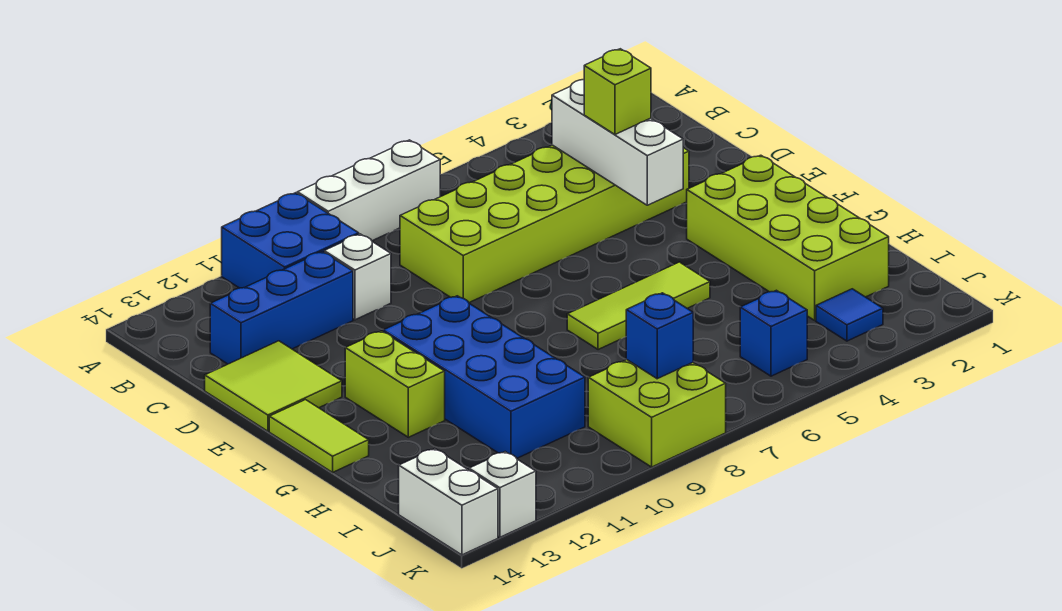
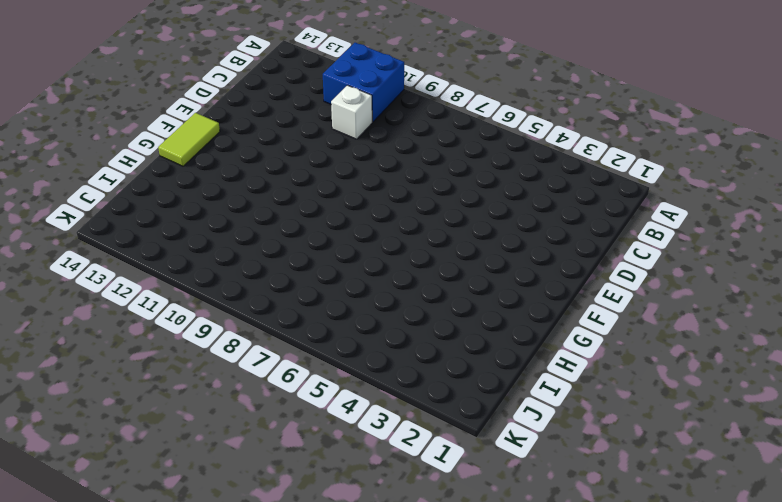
none -> white brick A7:A9 level 1
none -> lime brick C3:D8 level 1
none -> blue brick C11:C13 level 1

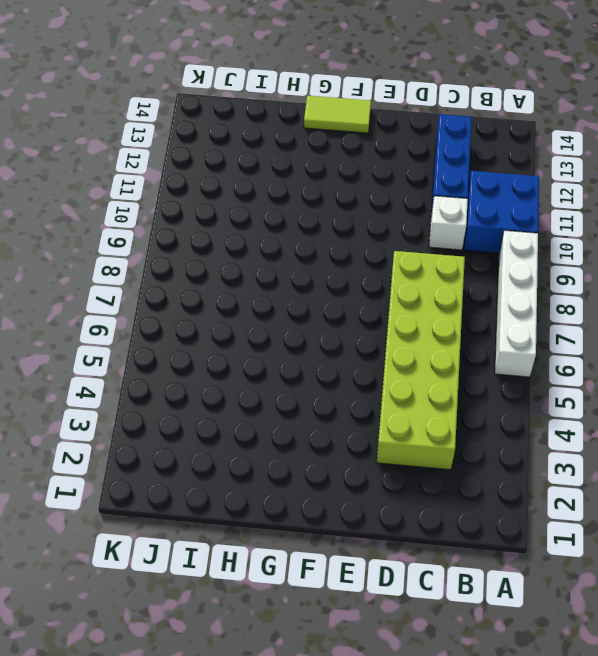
white brick A6:A9 level 1 -> white brick A7:A9 level 1
none -> lime tile D13:E14 level 1
none -> lime brick F2:I3 level 1
none -> blue brick F10:I11 level 1

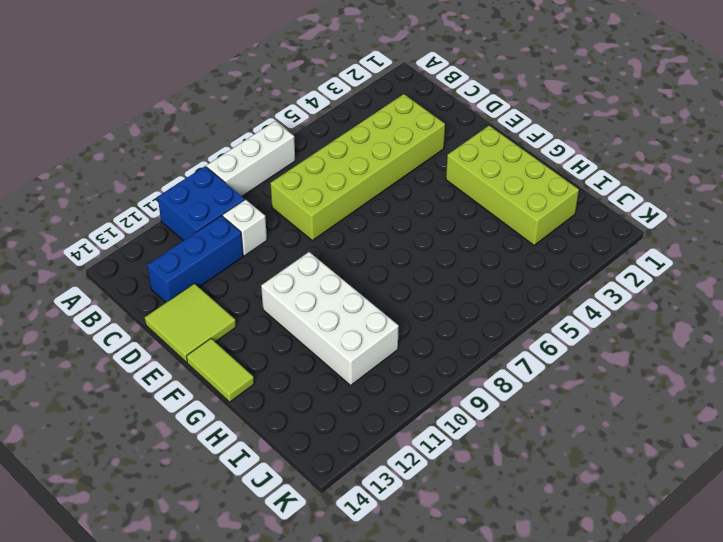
white brick F10:I11 level 1 -> blue brick F10:I11 level 1
none -> lime brick F12:G12 level 1
none -> lime tile G5:G7 level 1
none -> blue tile J3 level 1

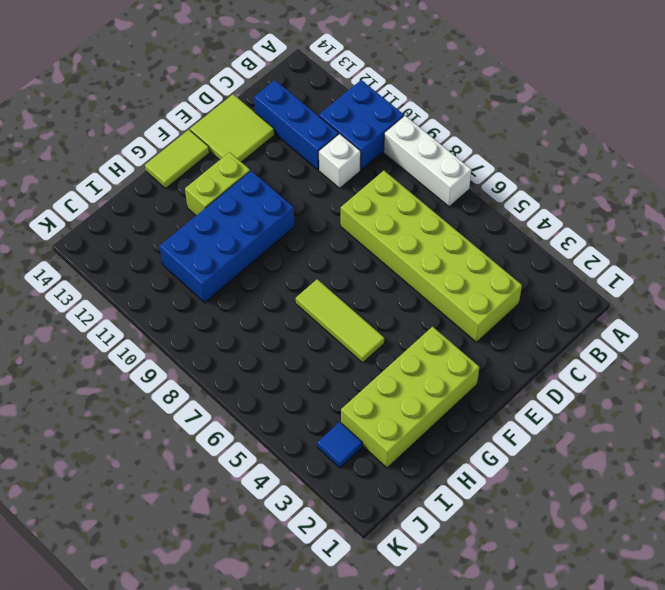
none -> blue brick J5 level 1
none -> lime brick J8:K9 level 1
none -> white brick J14:K14 level 1

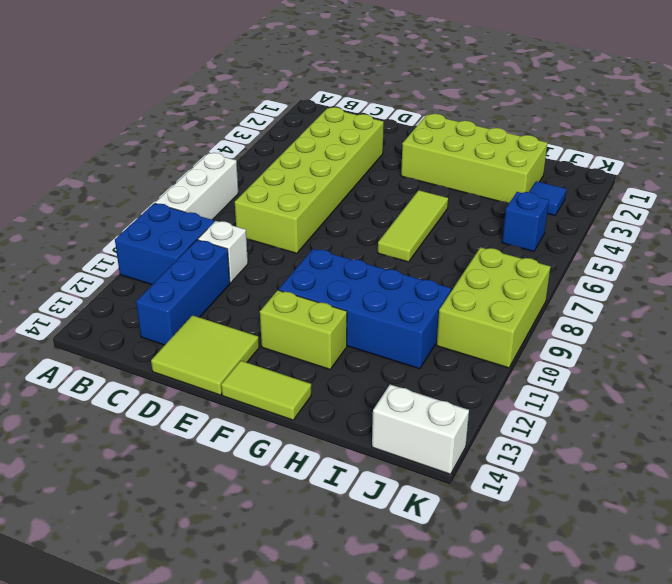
lime brick J8:K10 level 1 -> lime brick J8:K9 level 1
none -> white brick K13 level 1
none -> white brick C4:E4 level 2
none -> blue brick J8 level 2

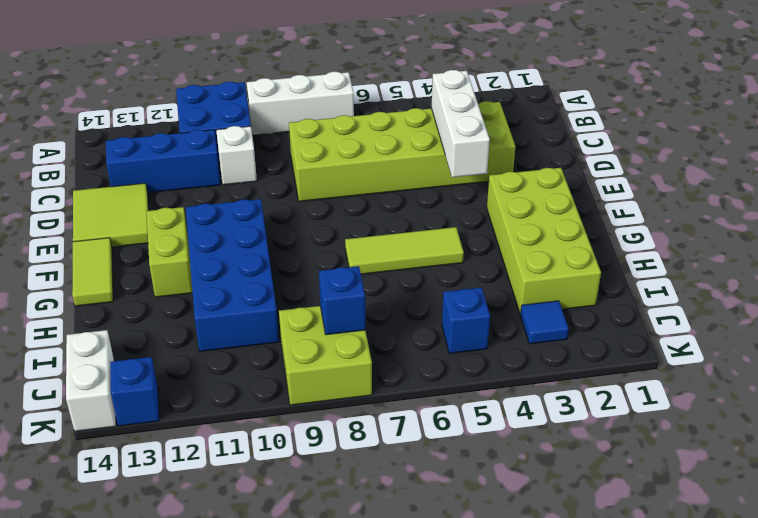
blue brick K13 level 1 -> white brick K13 level 1
none -> lime brick D4 level 3

